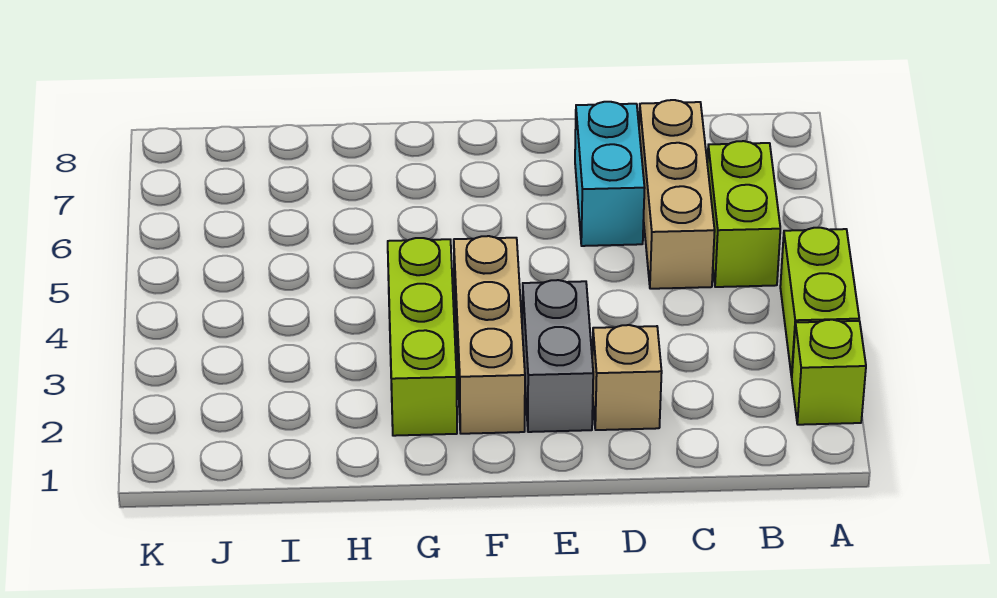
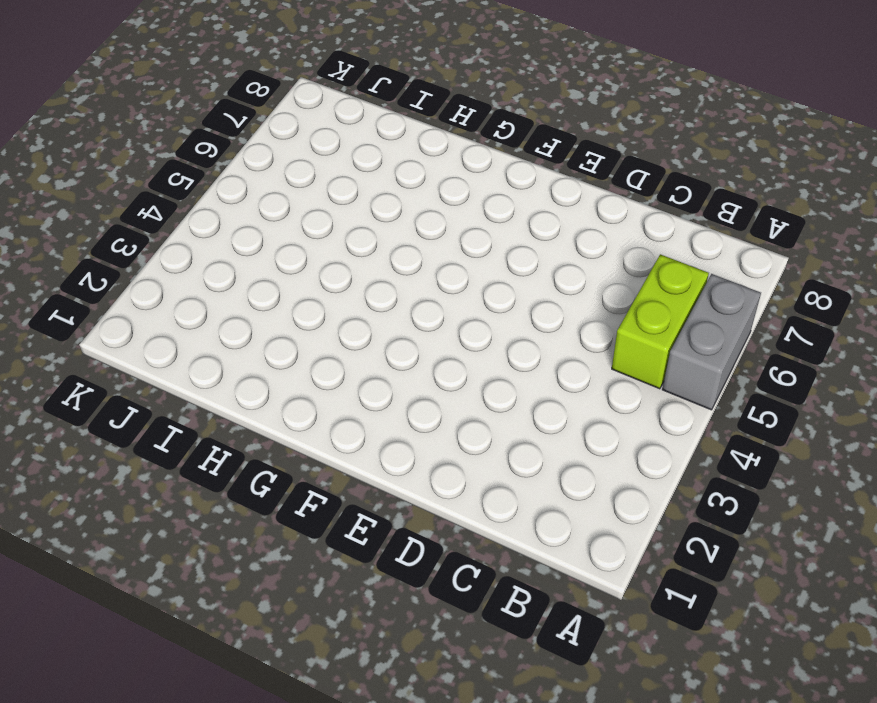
grey brick A5:A6 level 1 -> grey brick E2:E3 level 1
none -> lime brick A2 level 1
none -> lime brick A3:A4 level 1

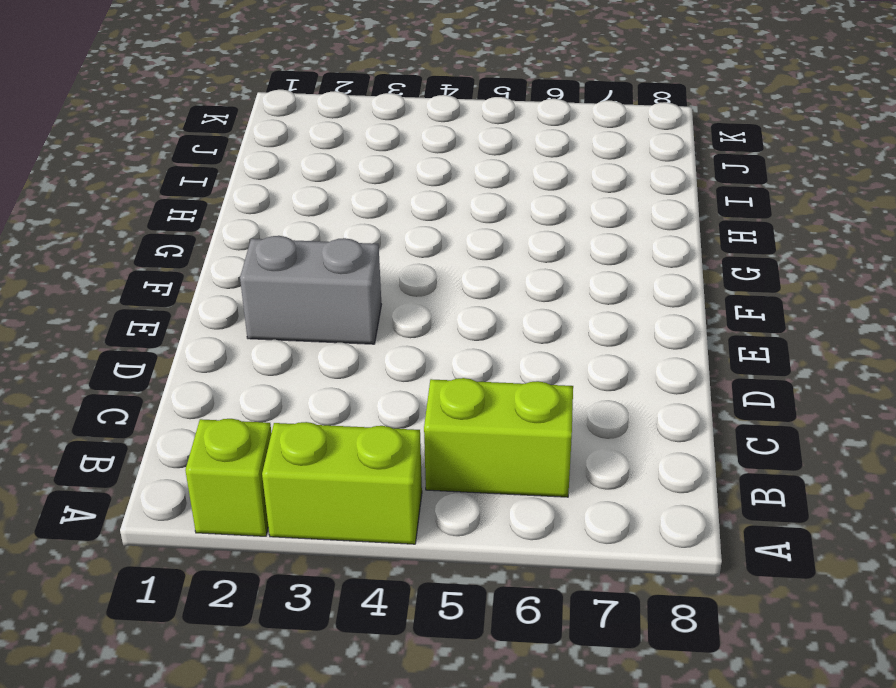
none -> tan brick C5:C7 level 1
none -> tan brick D2 level 1

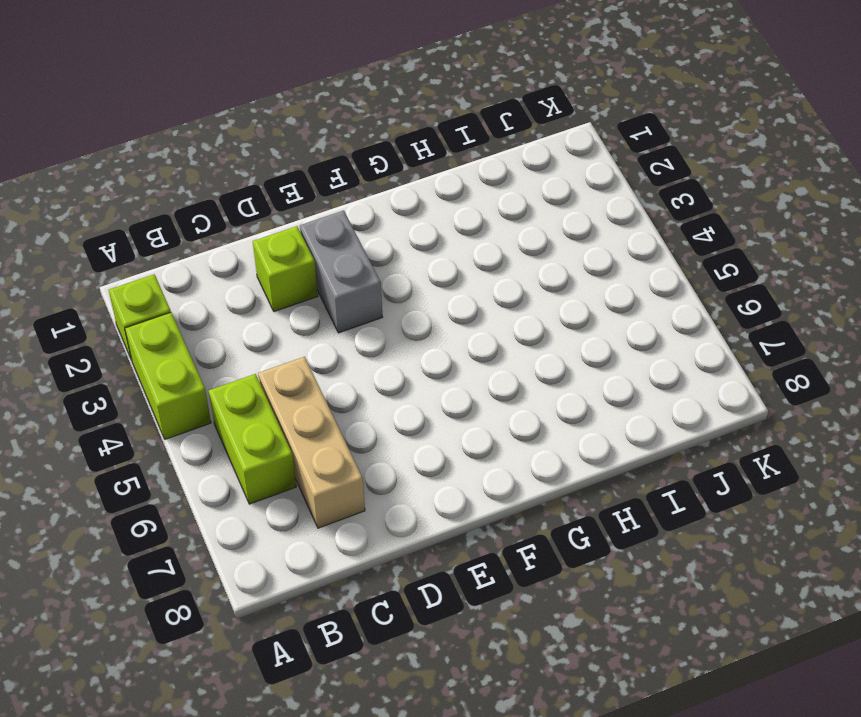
lime brick D2 level 1 -> tan brick D2 level 1
none -> cyan brick D6:D7 level 1
none -> tan brick F2:F4 level 1

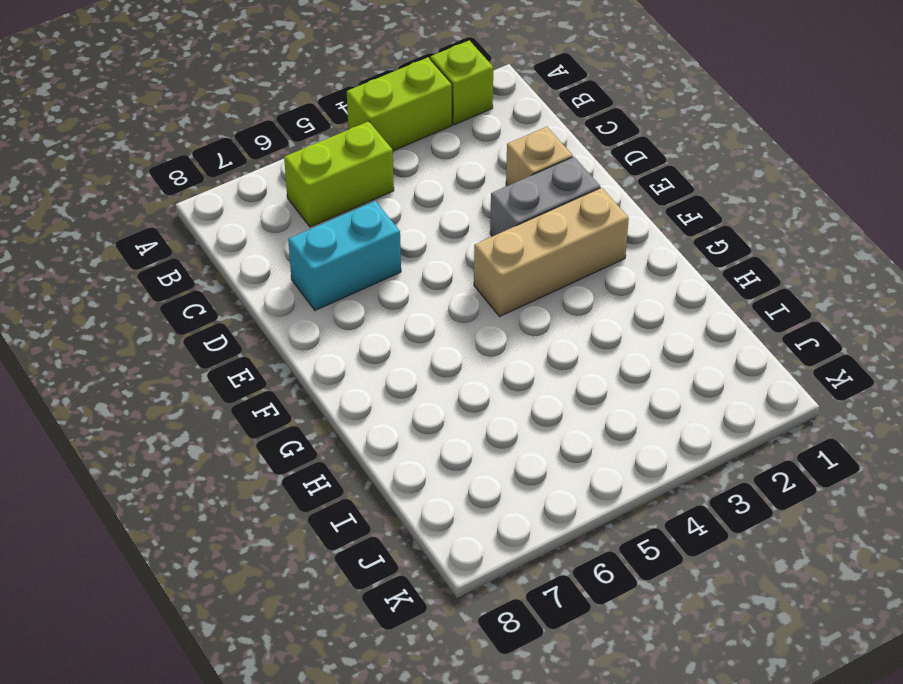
none -> tan brick C5:C7 level 1
none -> lime brick G2:G4 level 1

